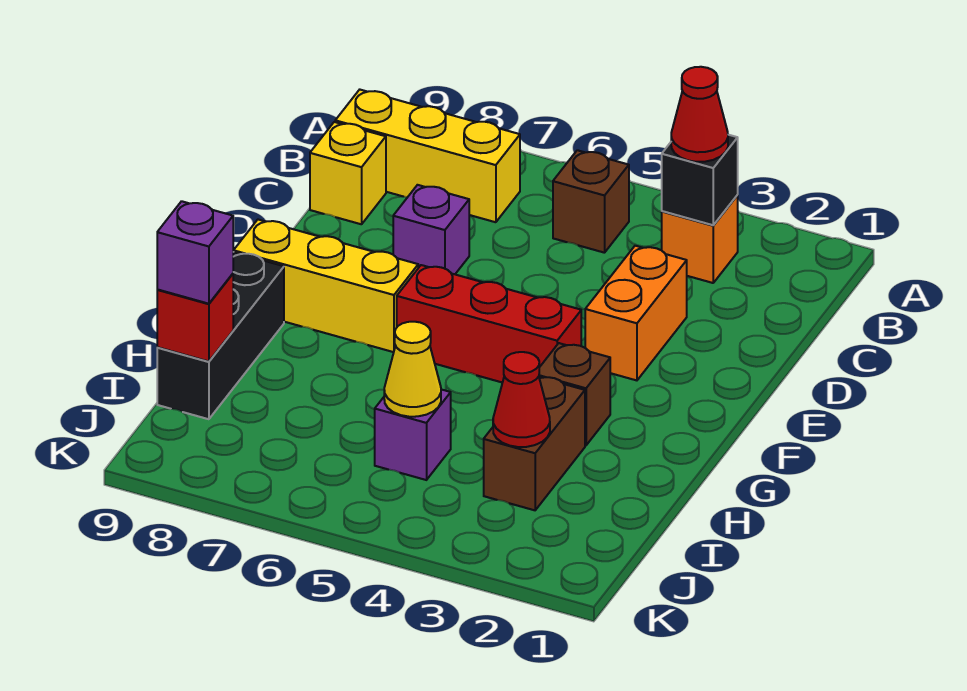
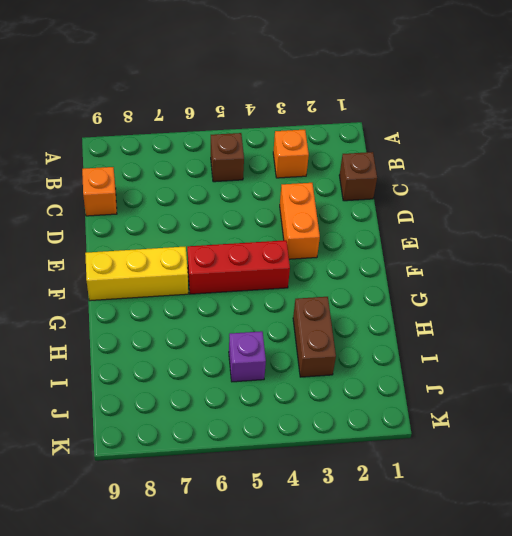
brown brick C1 level 1 -> brown brick G3 level 1
orange brick C9 level 1 -> yellow brick C9 level 1
none -> yellow brick B7:B9 level 1
none -> purple brick D7 level 1
none -> black brick G9:I9 level 1

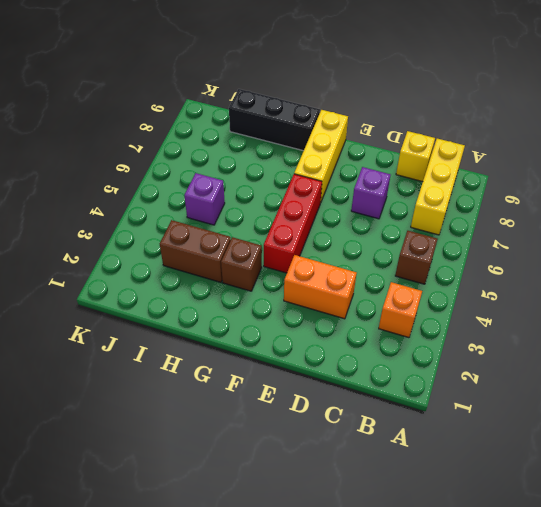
none -> black brick B3 level 2
none -> red cone I3 level 2
none -> yellow cone I5 level 2

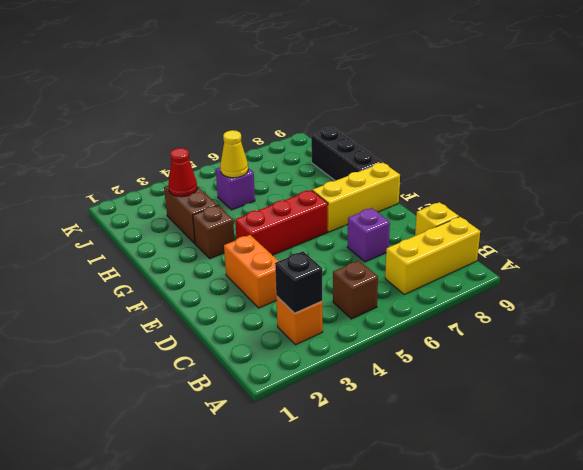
none -> red brick I9 level 2
none -> red cone B3 level 3
none -> purple brick I9 level 3

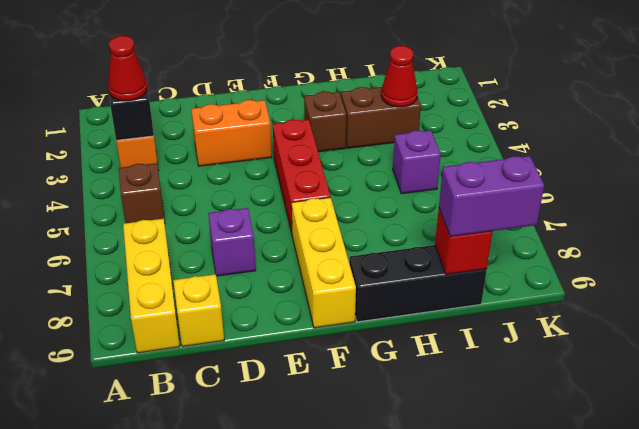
purple brick I9:J9 level 3 -> purple brick I9 level 3
none -> yellow cone I5 level 2

